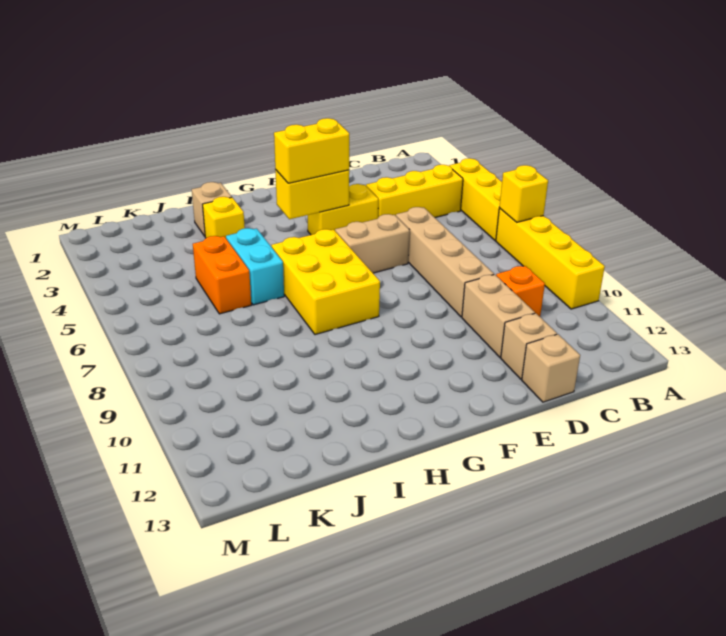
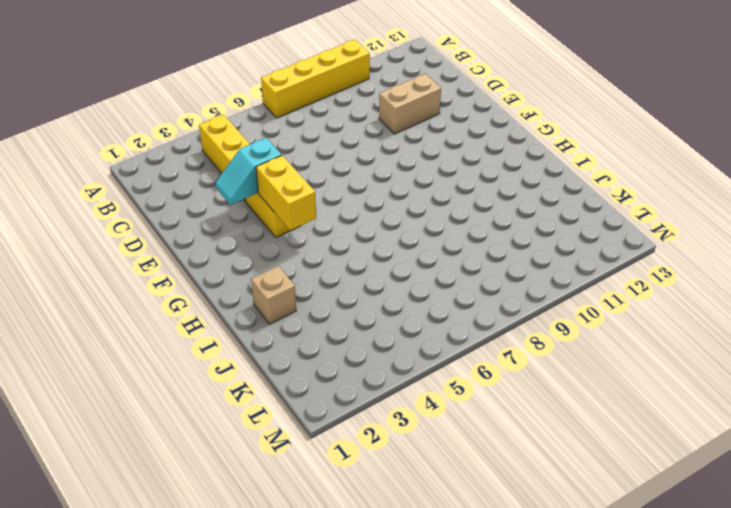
cyan slope E3:E4 level 2 top 4 -> none
none -> yellow brick A4:A6 level 1
none -> orange brick C10 level 1
none -> tan brick D6:D9 level 1

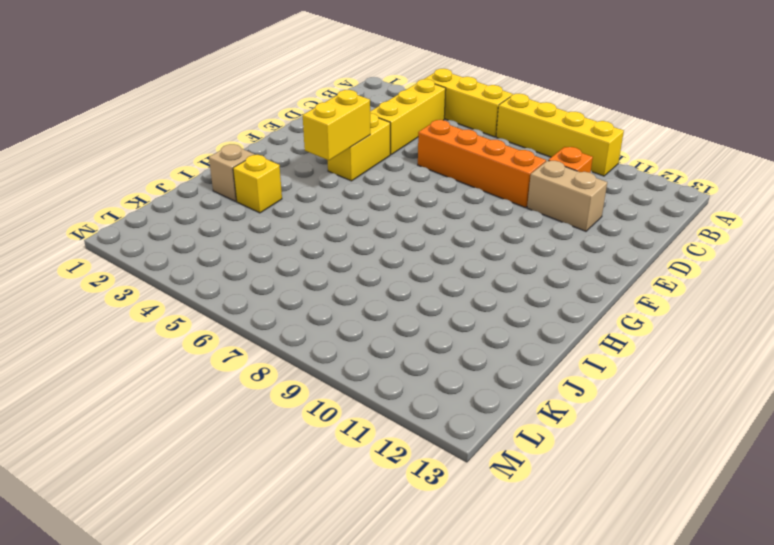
orange brick D6:D9 level 1 -> tan brick D6:D9 level 1
none -> tan brick D12 level 1
none -> tan brick D13 level 1
none -> tan brick E6:F6 level 1

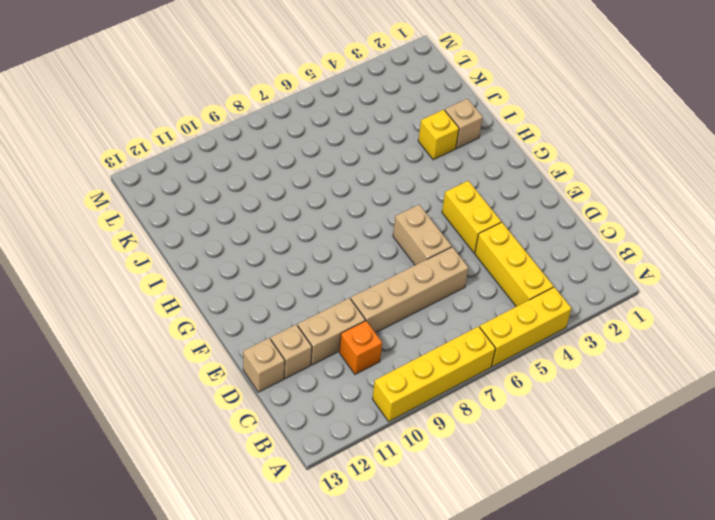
none -> yellow brick G6:H8 level 1
none -> cyan brick I5:I6 level 1
none -> orange brick J5:J6 level 1

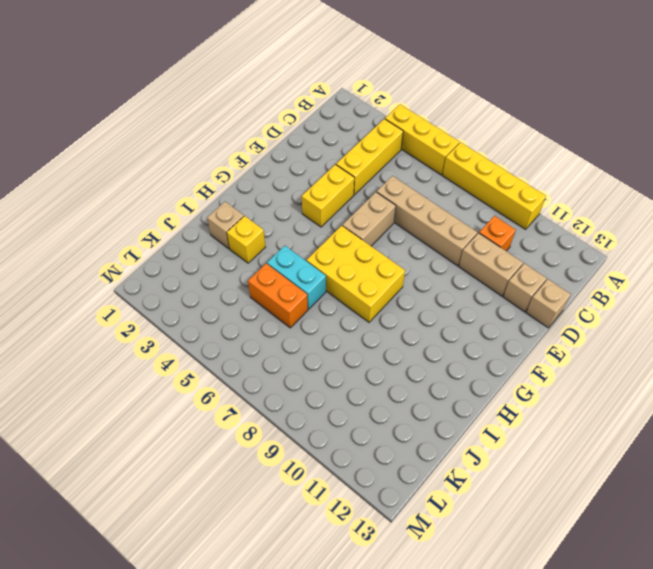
none -> yellow brick A7 level 2
none -> yellow brick F4:G4 level 2
none -> yellow brick F4:G4 level 3

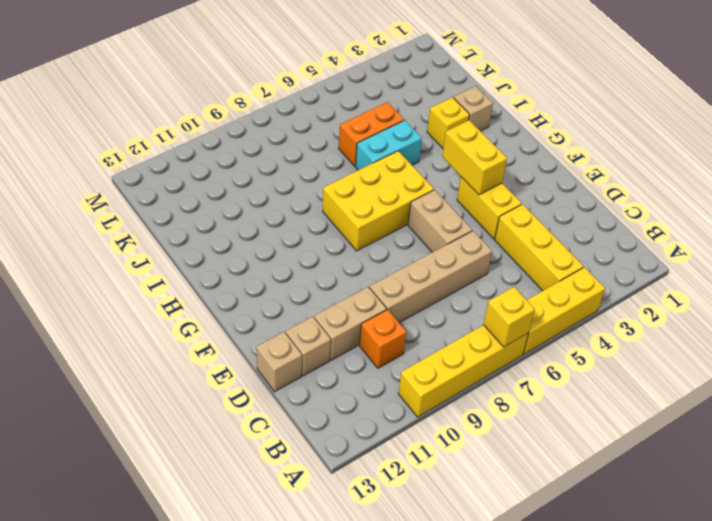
none -> yellow brick F4:G4 level 3

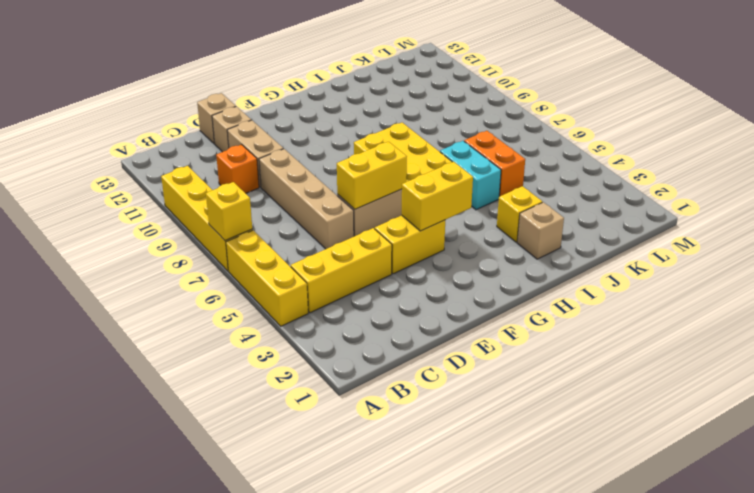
yellow brick E6:F6 level 2 -> yellow brick F4:G4 level 3

